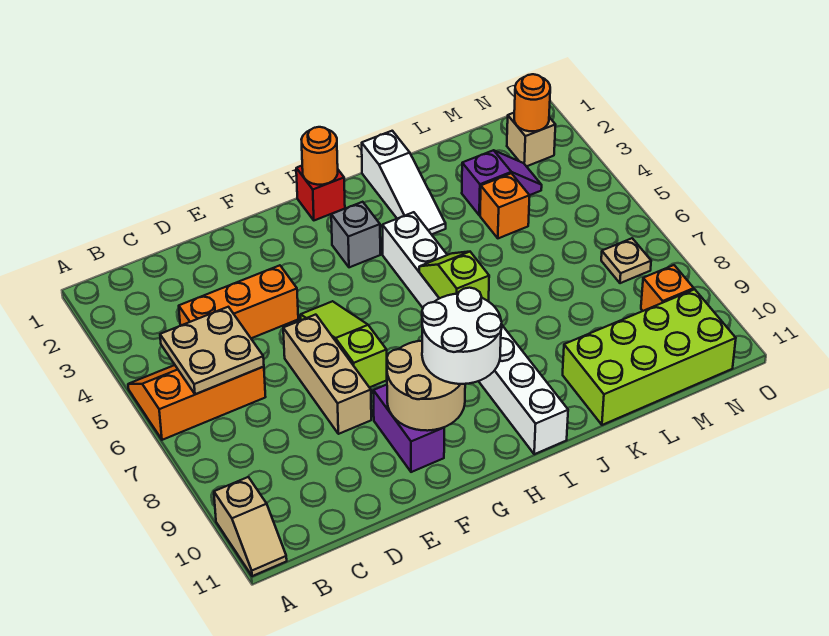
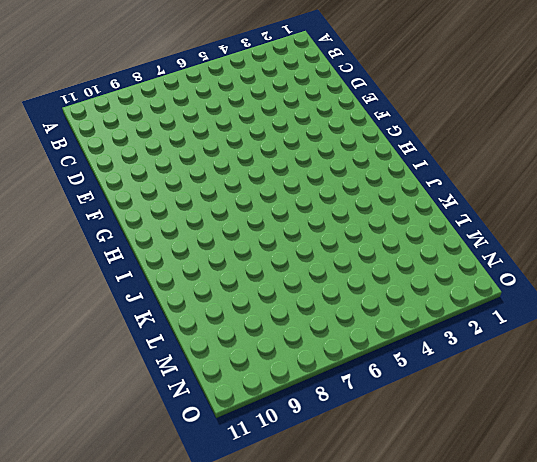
none -> orange slope A5:C6 level 1 top 6
none -> tan slope A10:A11 level 1 top 10
none -> orange brick C4:E4 level 1

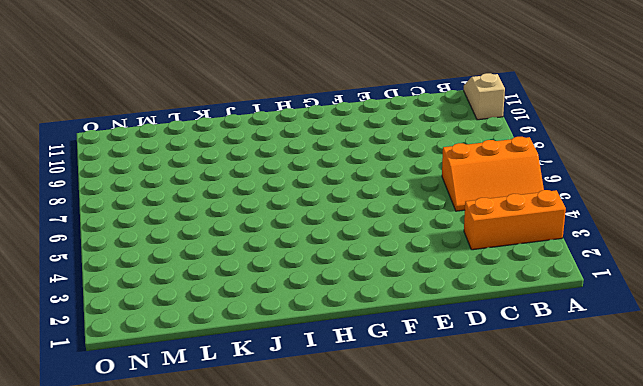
orange brick A3:C3 level 1 -> orange brick C4:E4 level 1
none -> tan brick E6:E8 level 1
none -> lime slope F5:F7 level 1 top 7
none -> purple brick F9:F10 level 1

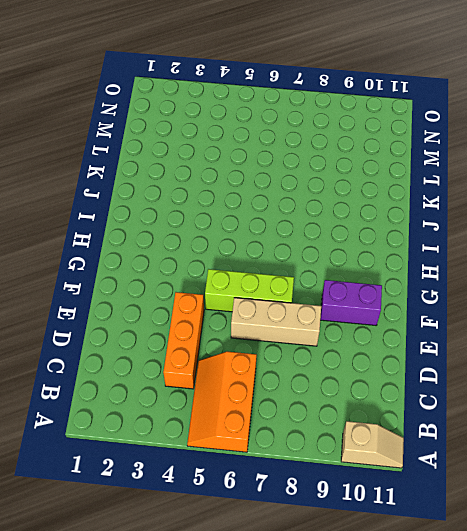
lime brick F5:F7 level 1 -> lime slope F5:F7 level 1 top 7
none -> red brick H1 level 1
none -> grey brick H3 level 1
none -> white brick I4:I11 level 1

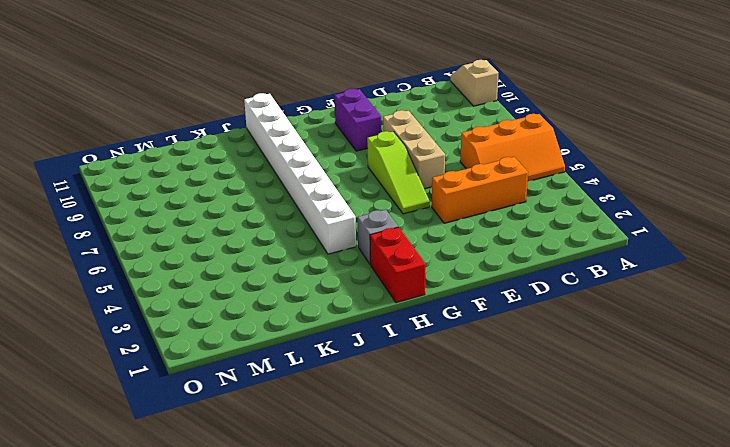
red brick H1:H2 level 1 -> red brick H1 level 1
none -> white slope J1:J3 level 1 top 1
none -> lime brick K10:N11 level 1
none -> purple slope L3:M3 level 1 top L

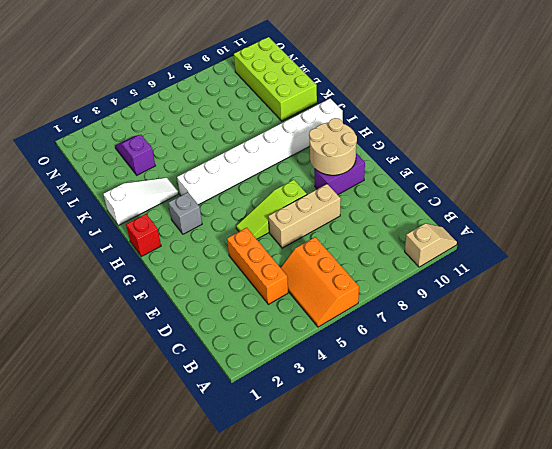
none -> orange brick L4 level 1
none -> tan brick N2 level 1
none -> tan plate N7 level 1

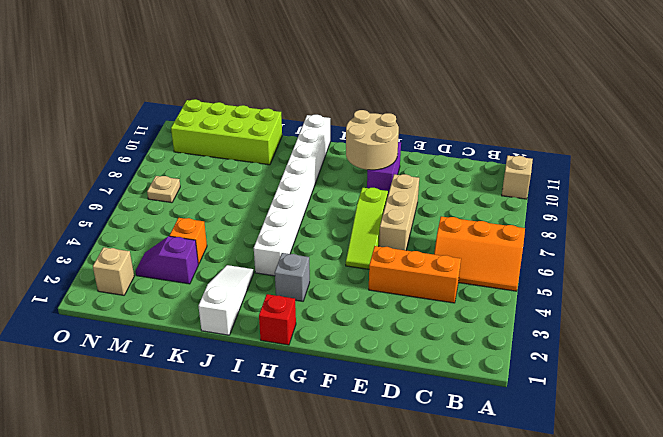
none -> orange brick N9 level 1
none -> tan plate B5:C6 level 2
none -> orange round brick H1 level 2

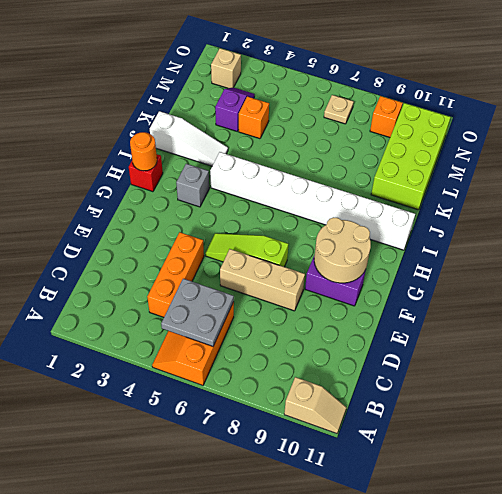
grey plate B5:C6 level 2 -> tan plate B5:C6 level 2
none -> lime slope I6:I7 level 2 top 7
none -> orange round brick N2 level 2
none -> white round brick G9:H10 level 3

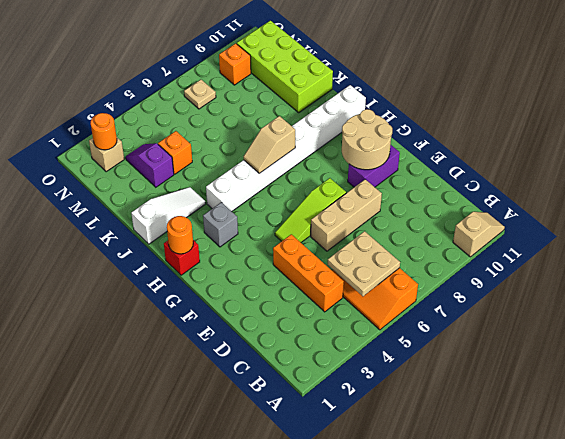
tan slope I6:I7 level 2 top 7 -> lime slope I6:I7 level 2 top 7
none -> white round brick G9:H10 level 3

